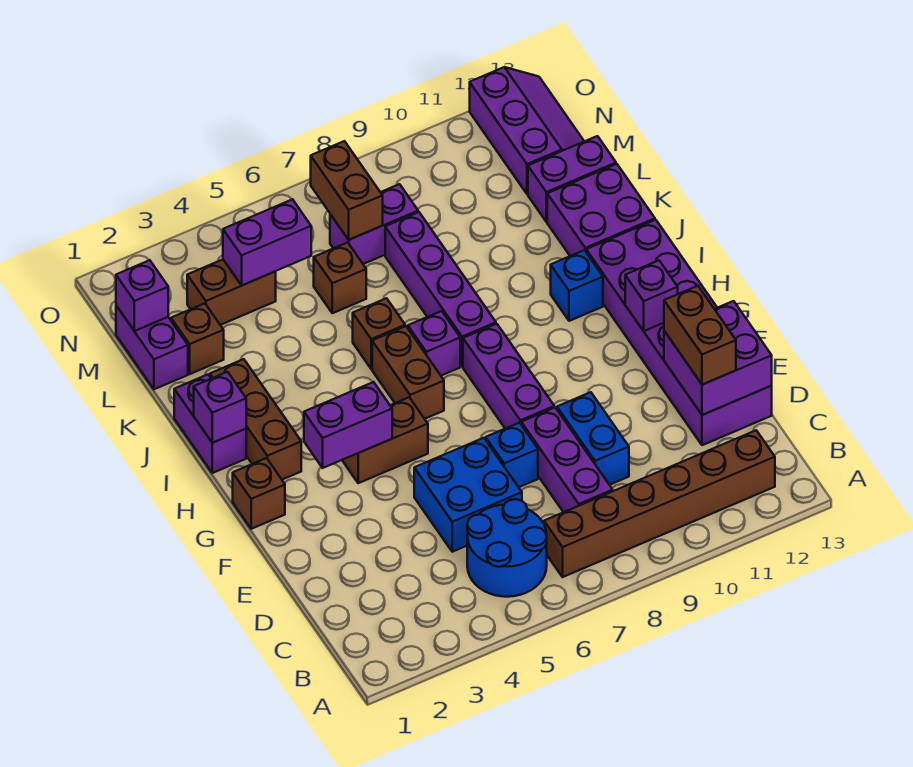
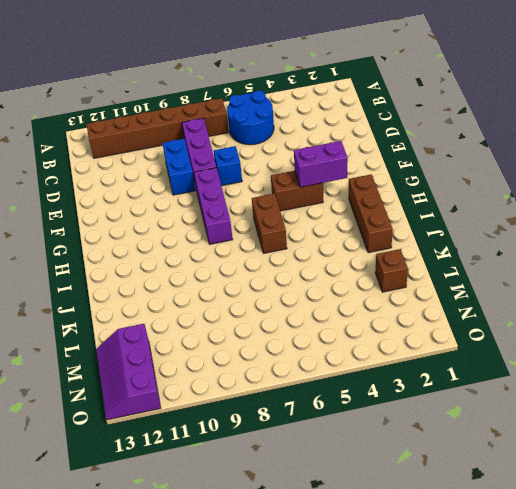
none -> blue brick D5:E6 level 1
none -> purple brick D12:I13 level 1
none -> brown brick G1 level 1
none -> purple brick I1:J1 level 1

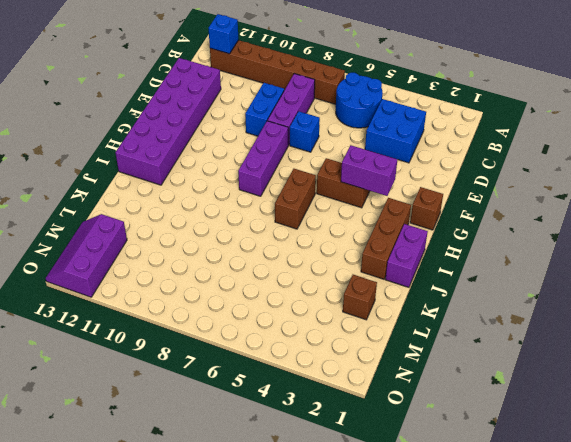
blue brick B12 level 2 -> blue brick I11 level 1
blue brick C3:D4 level 1 -> blue brick D5:E6 level 1
none -> purple brick I7 level 1
none -> purple brick I8:L8 level 1
none -> brown brick J6 level 1
none -> purple brick J12:K13 level 1

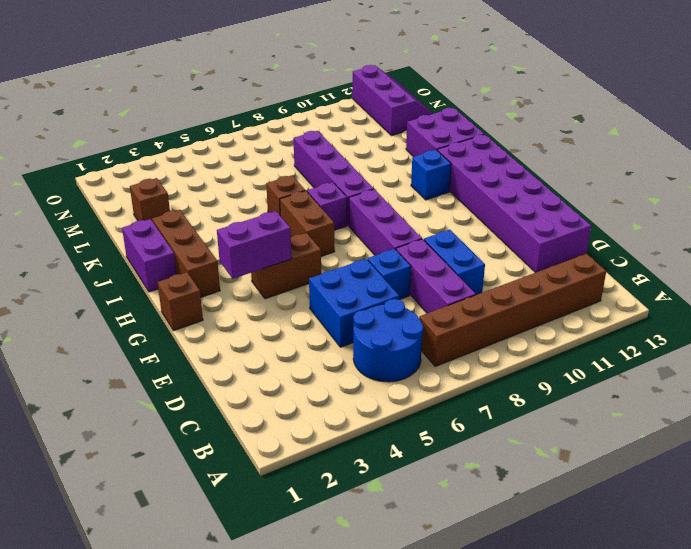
none -> purple brick L1:M1 level 1
none -> brown brick L6 level 1
none -> purple brick L12:L13 level 1
none -> brown brick M3:M4 level 1

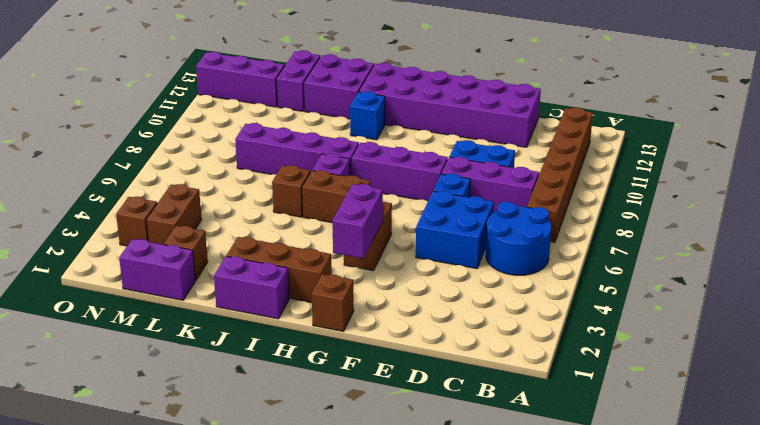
brown brick N3 level 1 -> brown brick L6 level 1
none -> purple brick M7:M8 level 1
none -> purple brick D12:E13 level 2
none -> purple brick G12 level 2
none -> purple brick I1 level 2

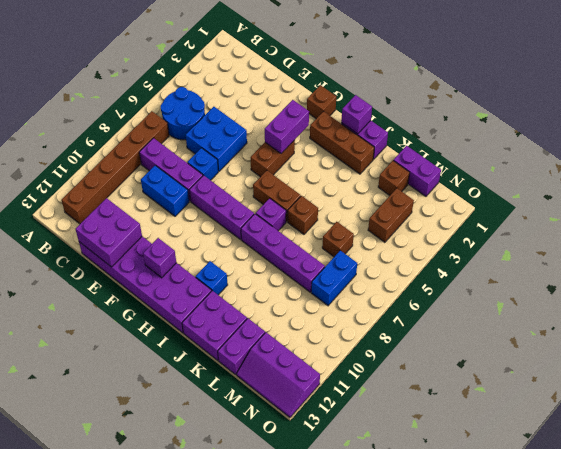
blue brick M7:M8 level 1 -> purple brick M7:M8 level 1
none -> purple brick M1 level 2
none -> purple brick M4:M5 level 2
none -> brown brick M7:N7 level 2
none -> brown brick D12:E12 level 3

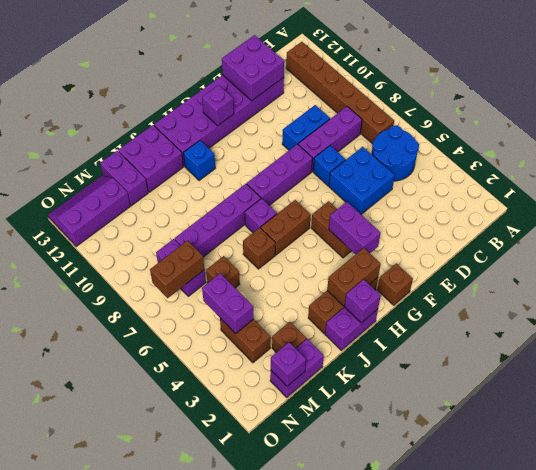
brown brick H2:I2 level 2 -> brown brick D12:E12 level 3

